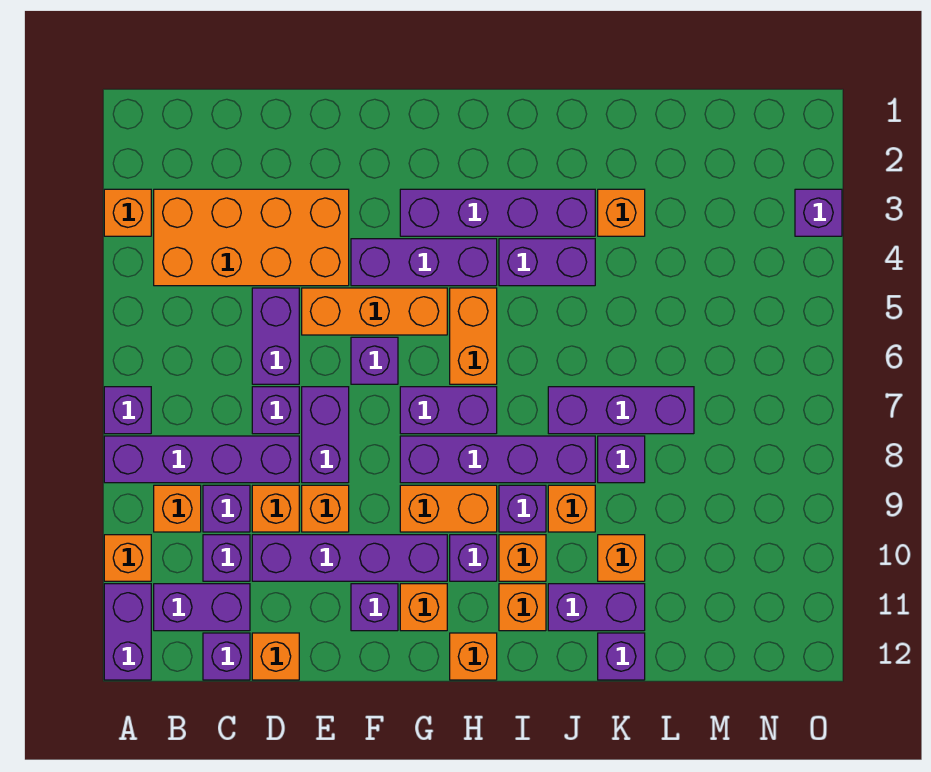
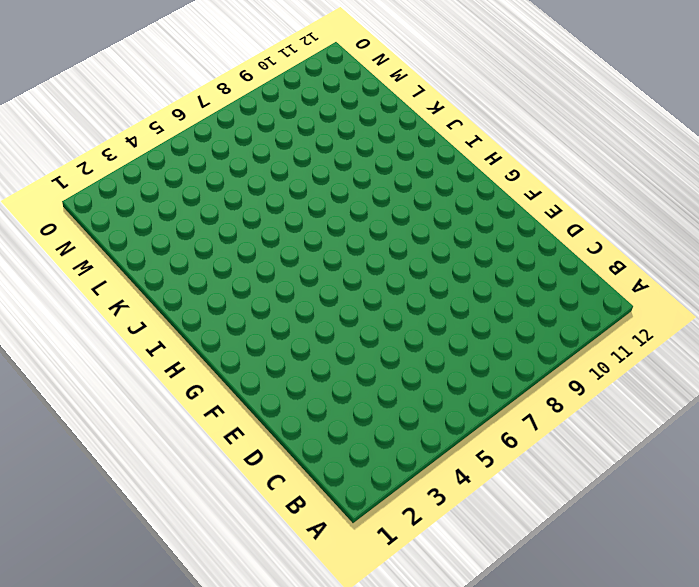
none -> orange brick A3 level 1
none -> purple brick A7 level 1
none -> purple brick A8:D8 level 1
none -> orange brick A10 level 1

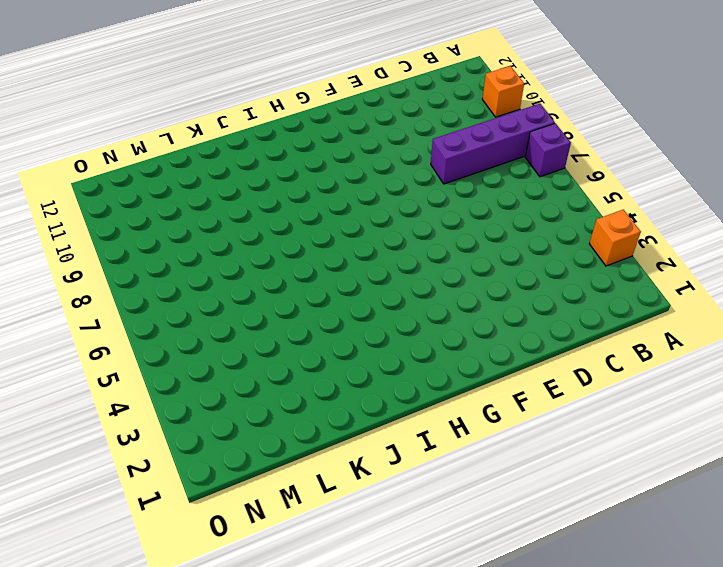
none -> purple brick A11:A12 level 1
none -> orange brick B3:E4 level 1
none -> orange brick B9 level 1
none -> purple brick B11:C11 level 1

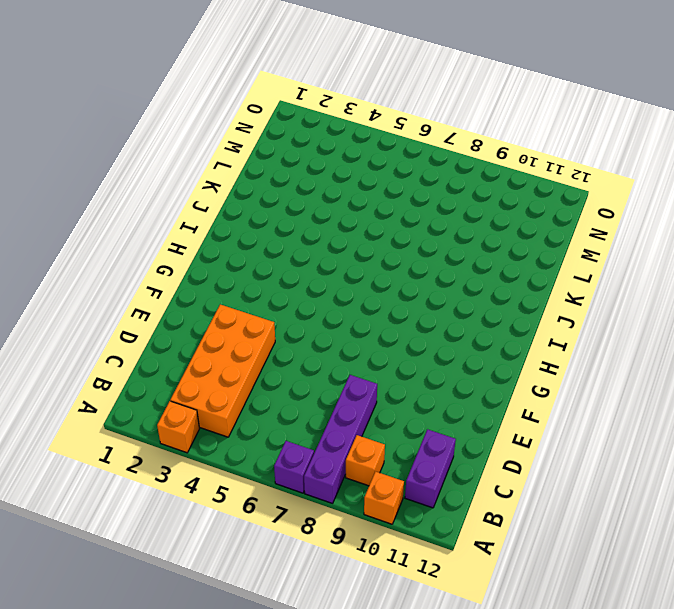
none -> purple brick A11:A12 level 1
none -> purple brick C9 level 1
none -> purple brick C10 level 1
none -> purple brick C12 level 1

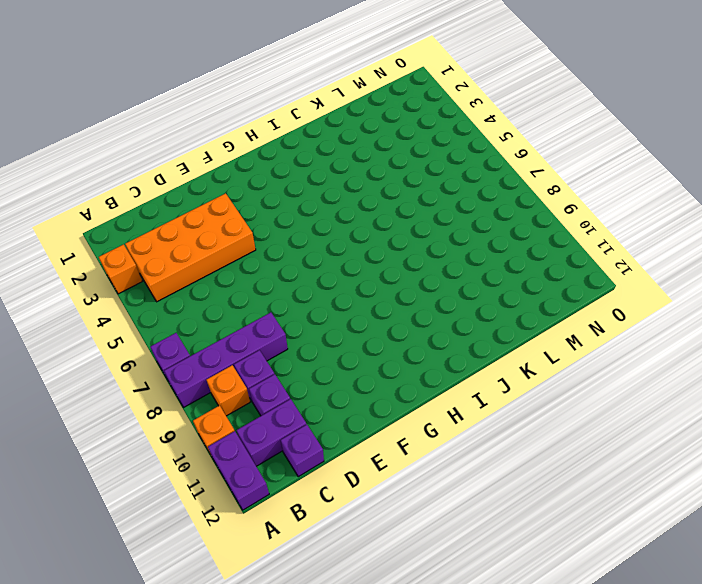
none -> purple brick D5:D6 level 1
none -> purple brick D7 level 1
none -> orange brick D9 level 1
none -> purple brick D10:G10 level 1

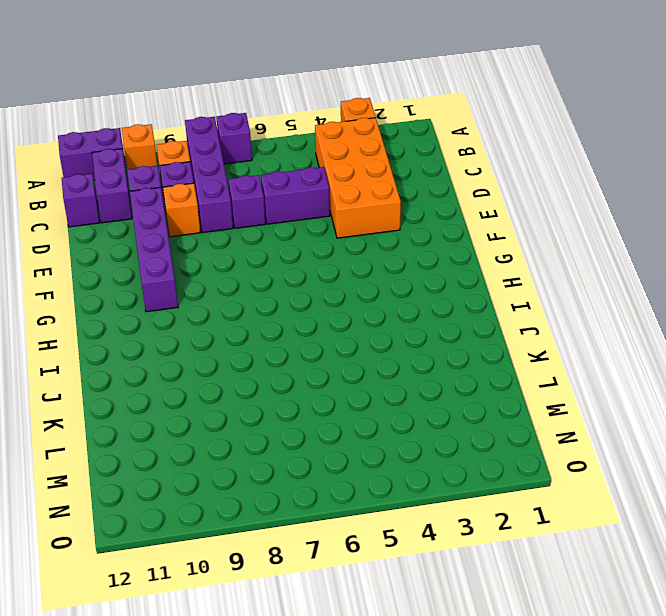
none -> orange brick D12 level 1
none -> orange brick E5:G5 level 1
none -> purple brick E7:E8 level 1
none -> orange brick E9 level 1

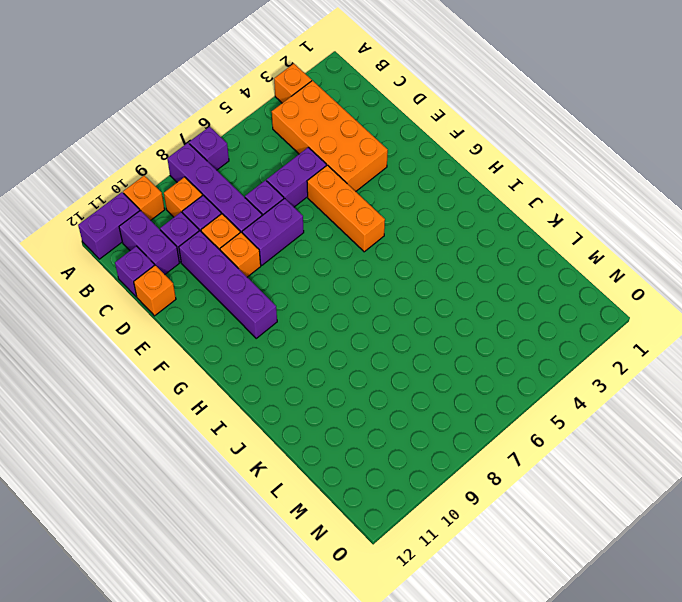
none -> purple brick F4:H4 level 1
none -> purple brick F6 level 1
none -> purple brick F11 level 1
none -> purple brick G3:J3 level 1

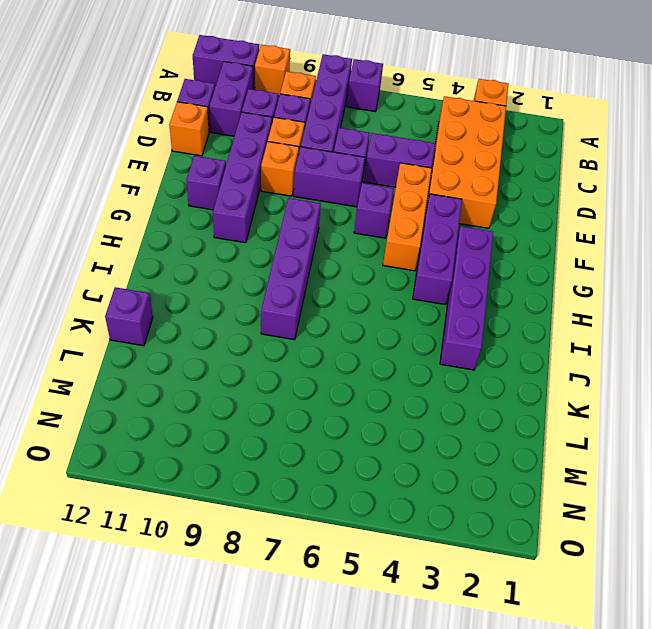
none -> purple brick G7:H7 level 1
none -> orange brick G9:H9 level 1
none -> orange brick G11 level 1
none -> orange brick H5:H6 level 1

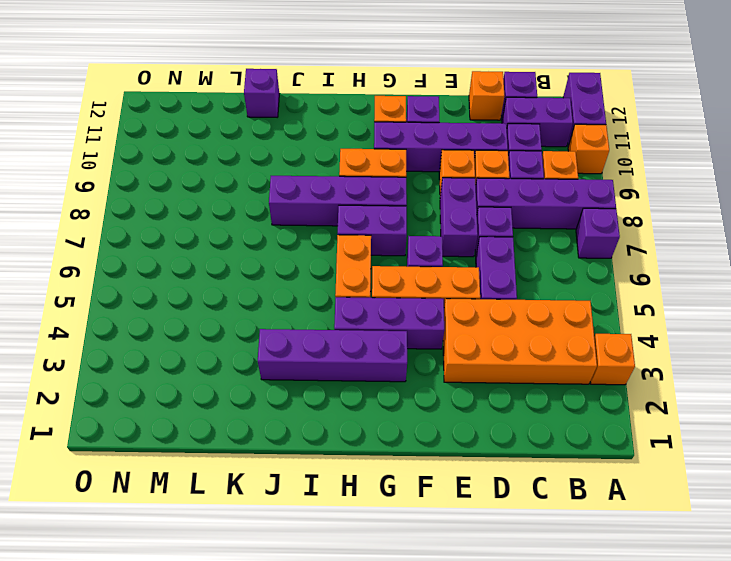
none -> purple brick H10 level 1
none -> orange brick H12 level 1
none -> purple brick I4:J4 level 1
none -> purple brick I9 level 1

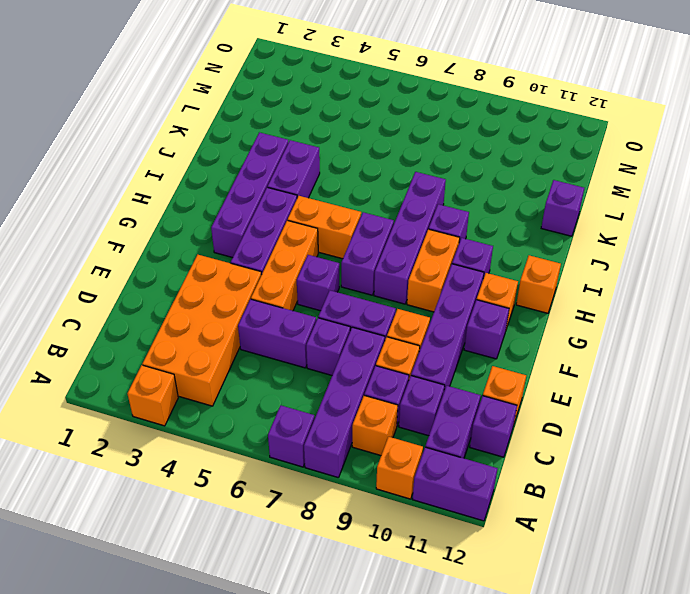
none -> orange brick I10 level 1
none -> orange brick I11 level 1
none -> purple brick J7:L7 level 1
none -> orange brick J9 level 1

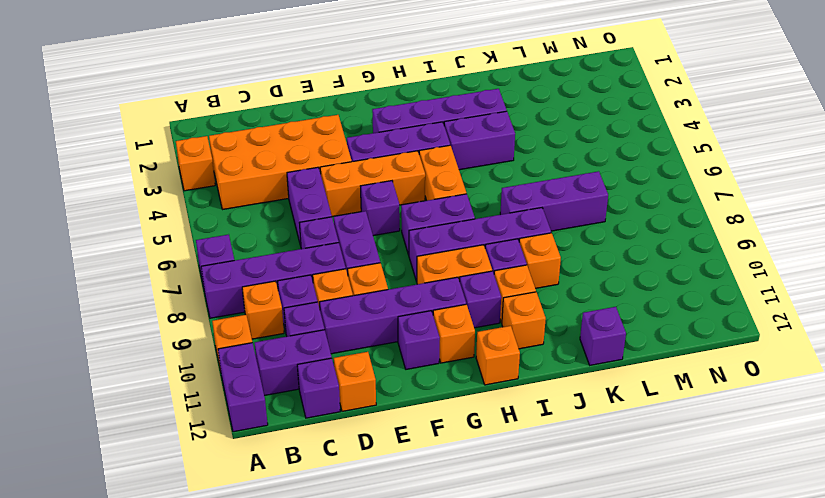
none -> purple brick J11:K11 level 1
none -> orange brick K3 level 1
none -> purple brick K8 level 1
none -> orange brick K10 level 1

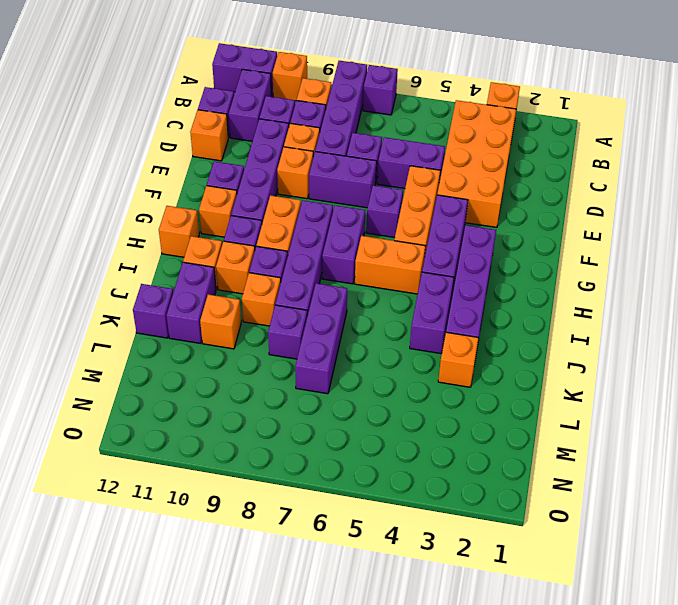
none -> purple brick O3 level 1

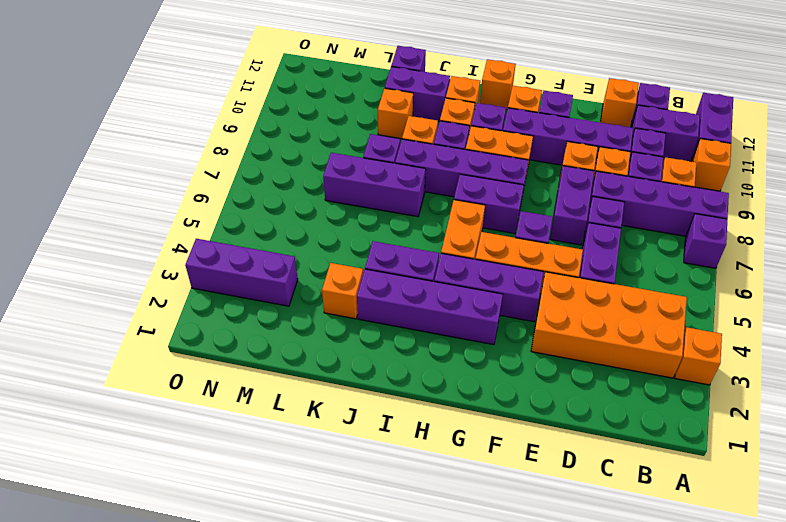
purple brick M3:O3 level 1 -> purple brick O3 level 1

